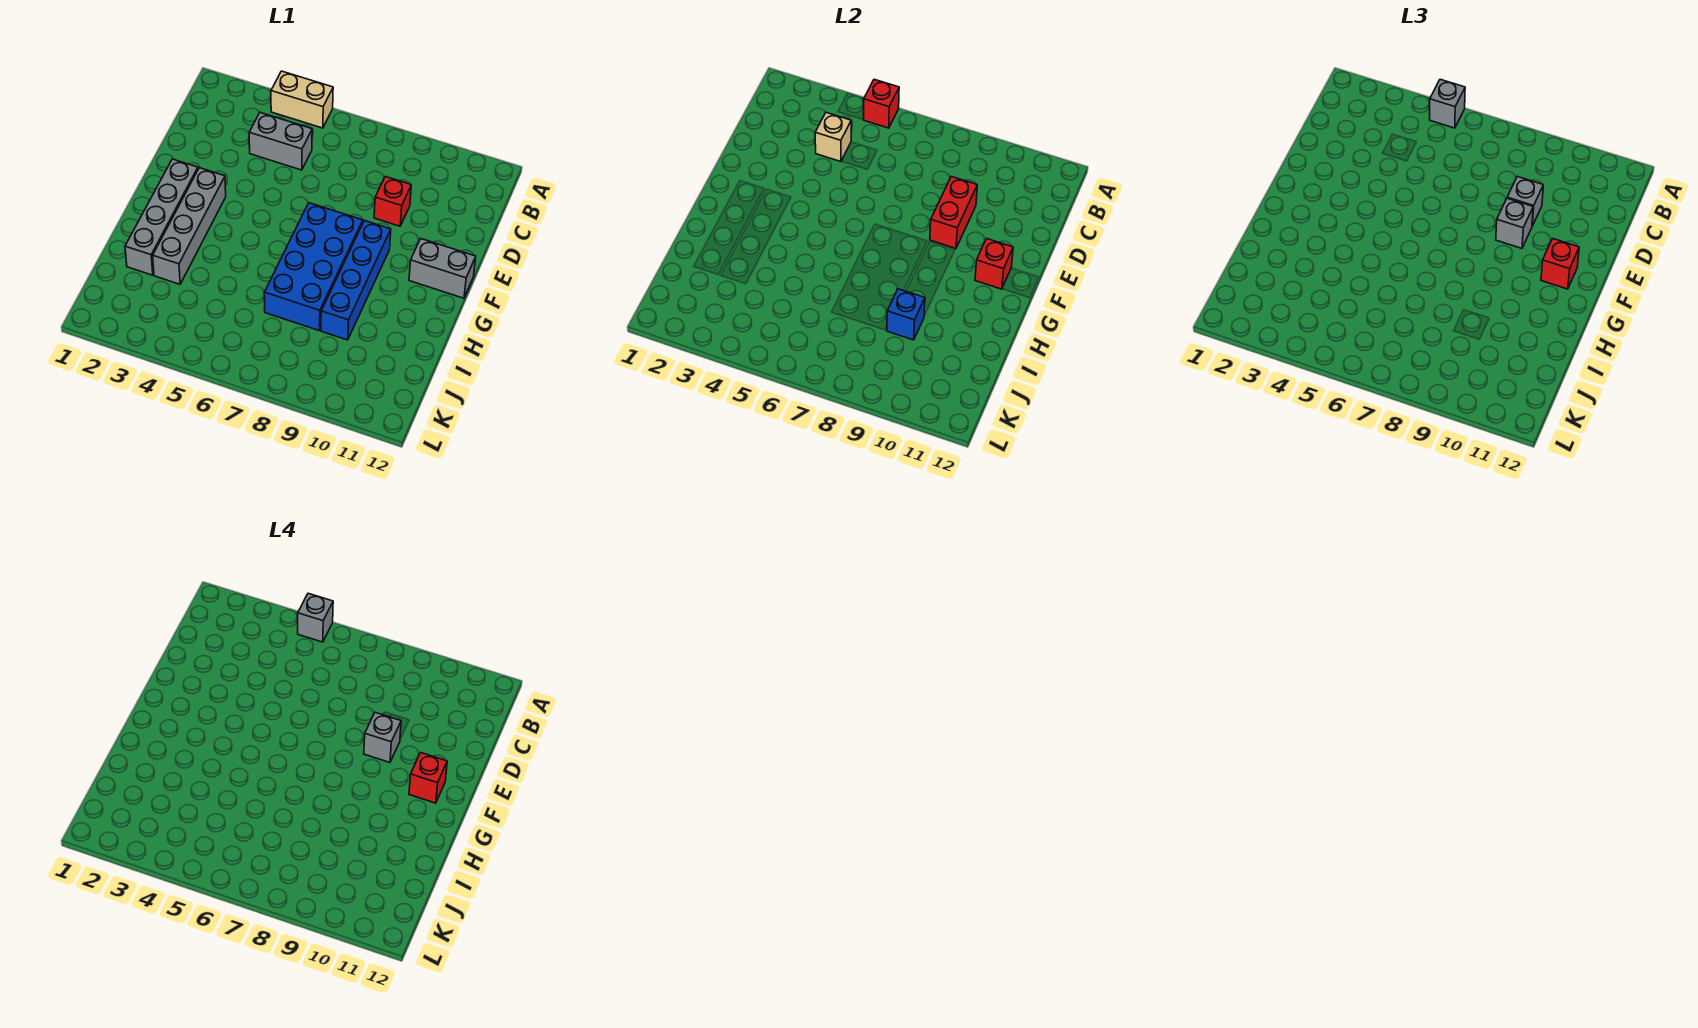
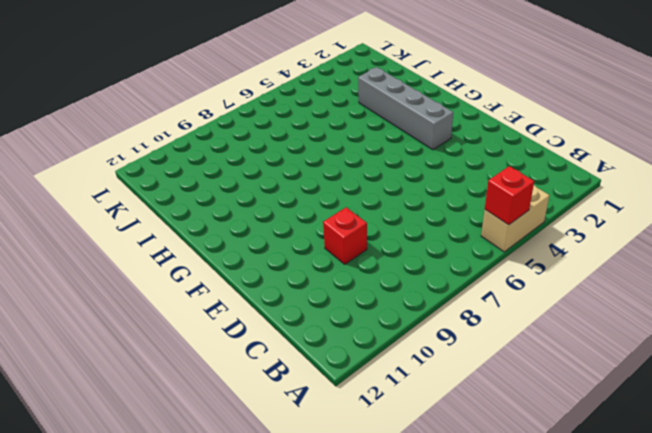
none -> grey brick C4:C5 level 1
none -> grey brick F2:I2 level 1
none -> blue brick F7:I8 level 1

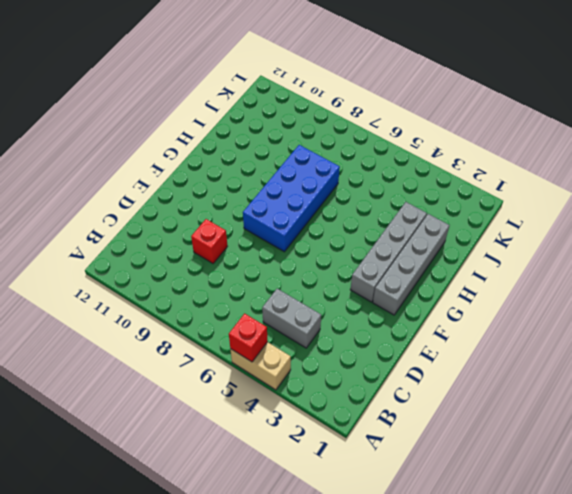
none -> blue brick F9:I9 level 1
none -> grey brick F11:F12 level 1
none -> tan brick C4 level 2

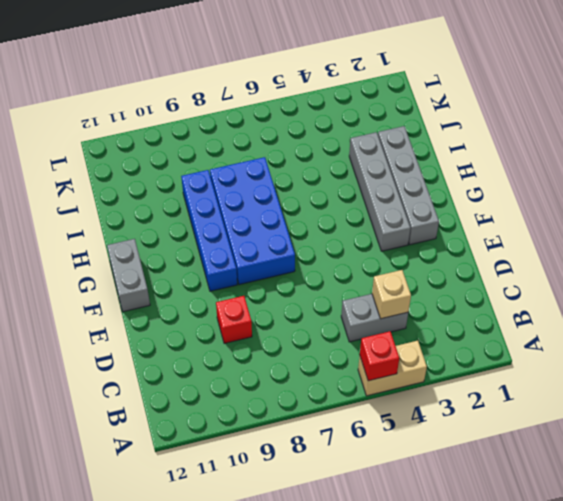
grey brick F12:G12 level 1 -> grey brick F11:F12 level 1
none -> red brick D9:E9 level 2
none -> red brick F11 level 2
none -> blue brick I9 level 2

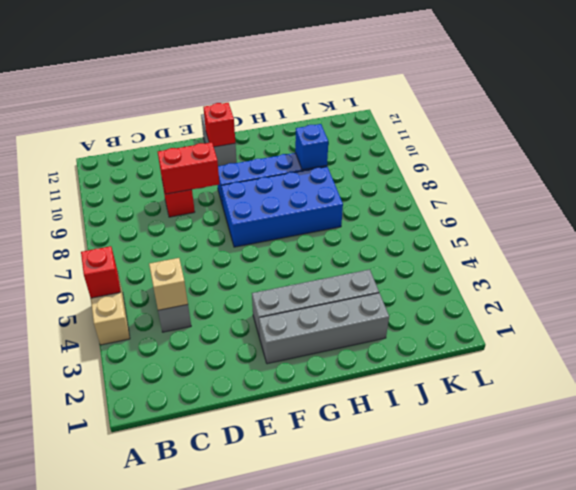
none -> grey brick A5 level 3
none -> grey brick D9 level 3
none -> grey brick E9 level 3

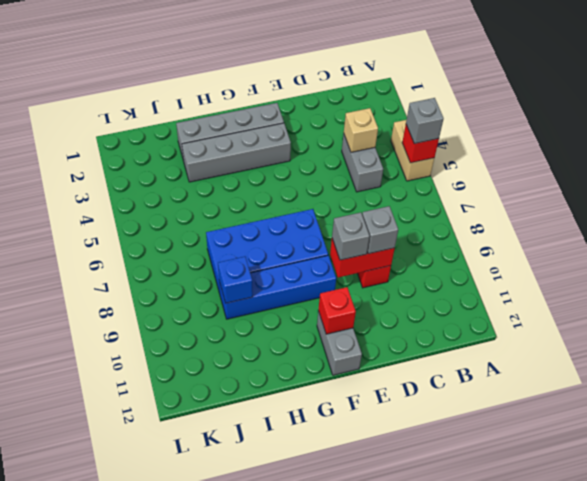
none -> red brick F11 level 3
none -> grey brick A5 level 4
none -> grey brick E9 level 4

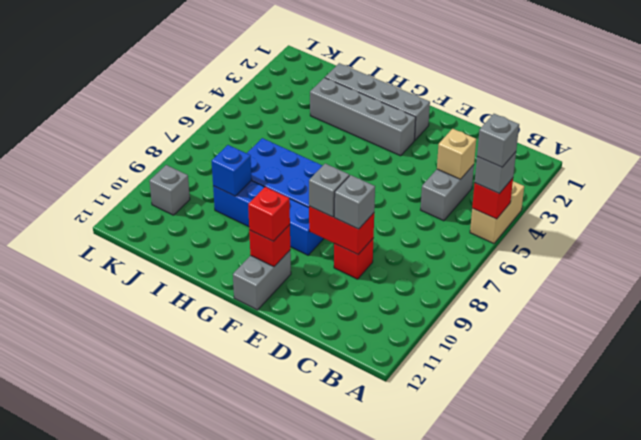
grey brick K10 level 1 -> grey brick E9 level 4
none -> red brick F11 level 4

